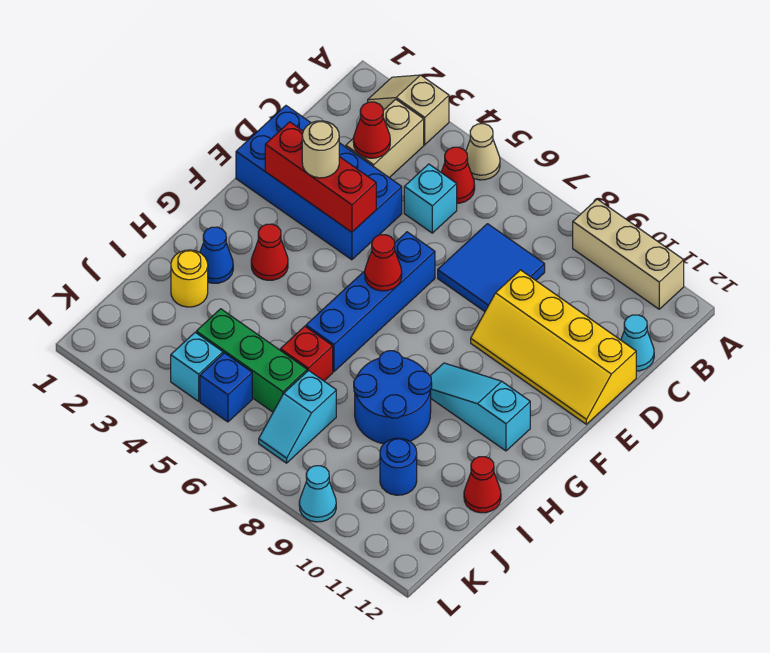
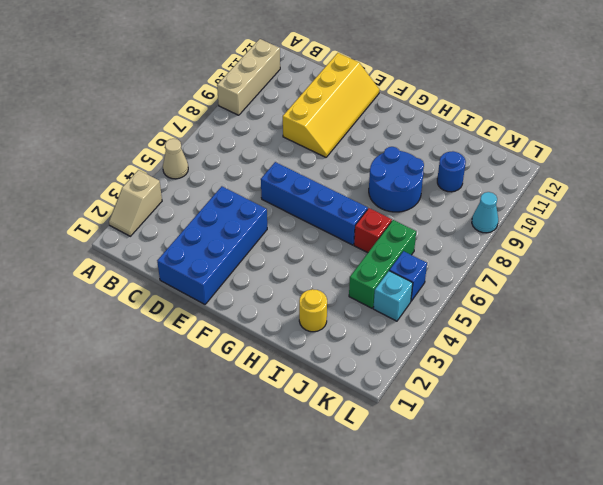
none -> tan brick B3:C3 level 1
none -> red cone B5 level 1
none -> cyan brick C5 level 1

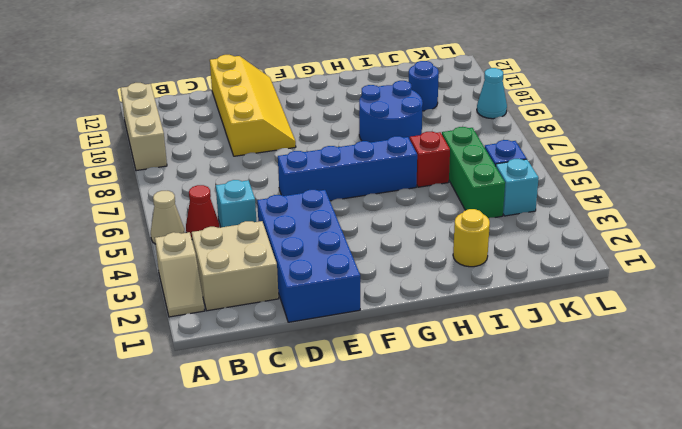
tan brick B2:C3 level 1 -> tan brick B3:C3 level 1
none -> blue tile C7:D8 level 1
none -> cyan cone C12 level 1
none -> red cone G3 level 1

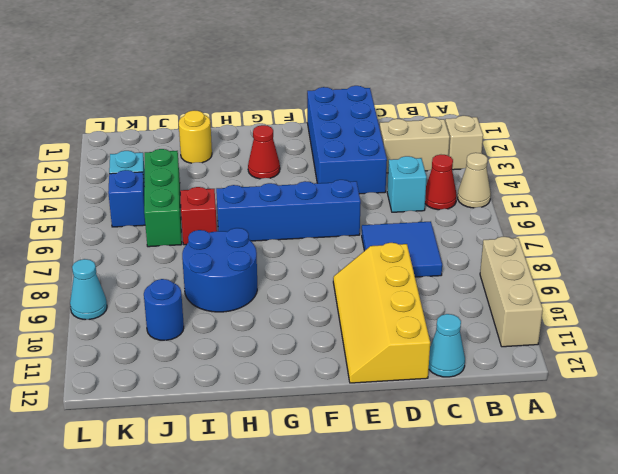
none -> cyan slope G9:G11 level 1 top 11
none -> blue cone H2 level 1
none -> red cone I12 level 1

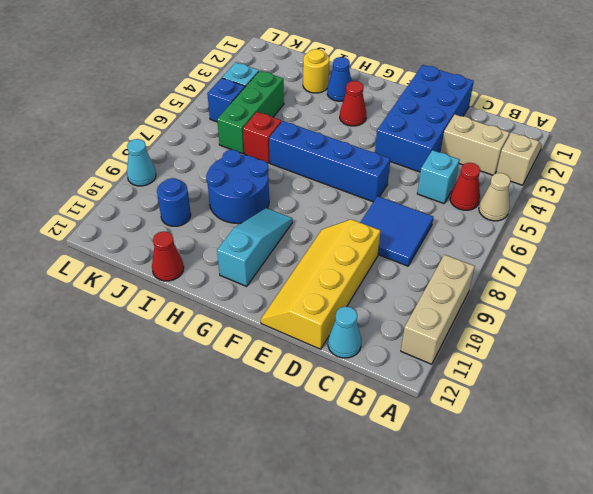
none -> cyan slope J7:K7 level 1 top J
none -> red cone C3 level 2
none -> red brick E2:E4 level 2

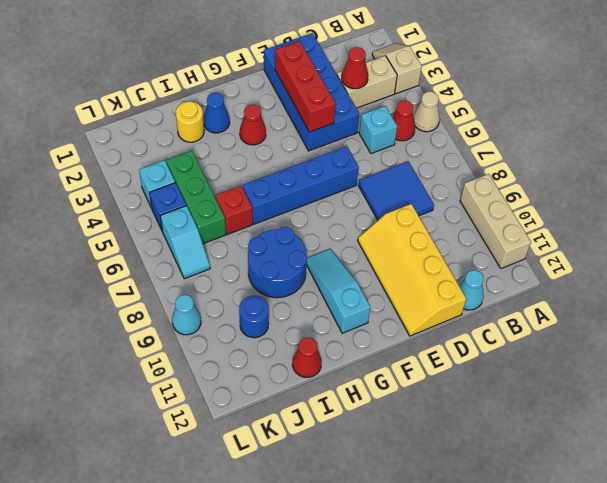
cyan slope K6:K7 level 1 top 6 -> cyan slope J7:K7 level 1 top J
none -> red cone F6 level 2
none -> tan round brick E3 level 3

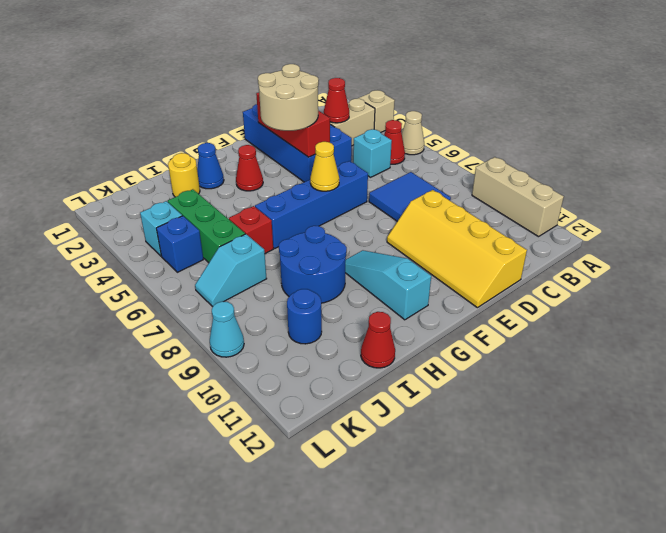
tan round brick E3:F4 level 3 -> tan round brick E3 level 3
yellow cone F6 level 2 -> red cone F6 level 2
none -> cyan cone C12 level 1

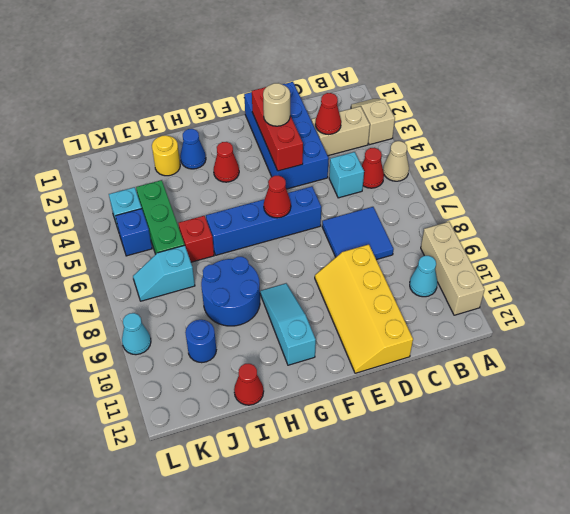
cyan cone B10 level 1 -> cyan cone C12 level 1

